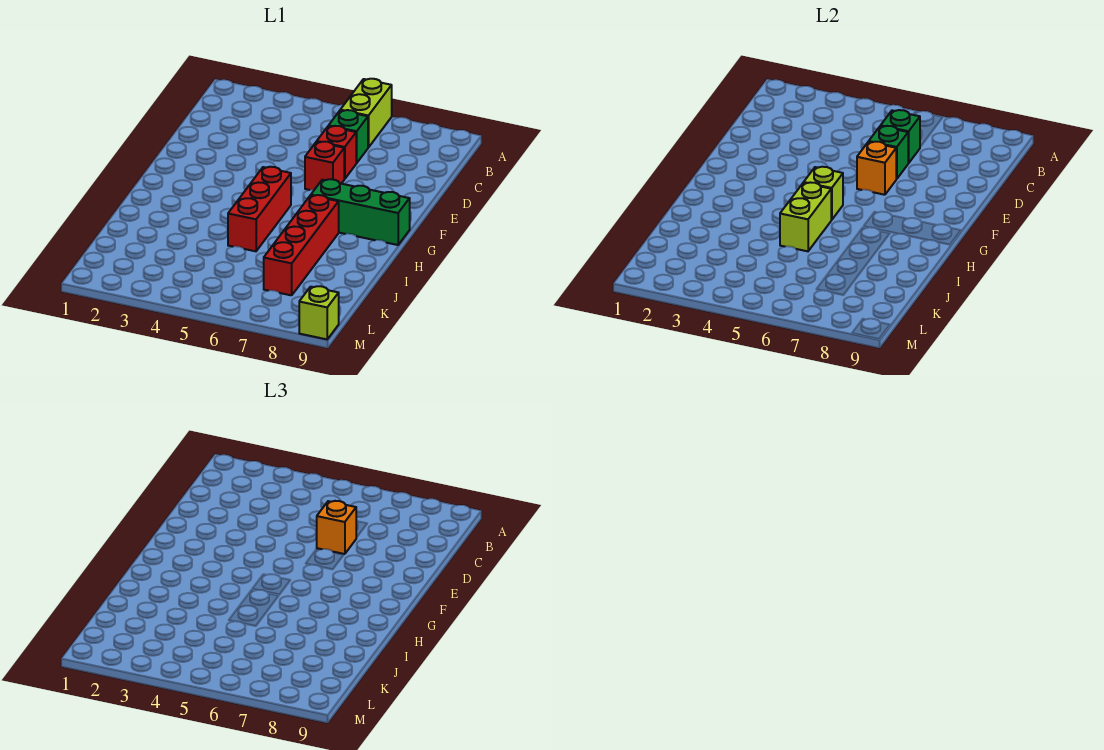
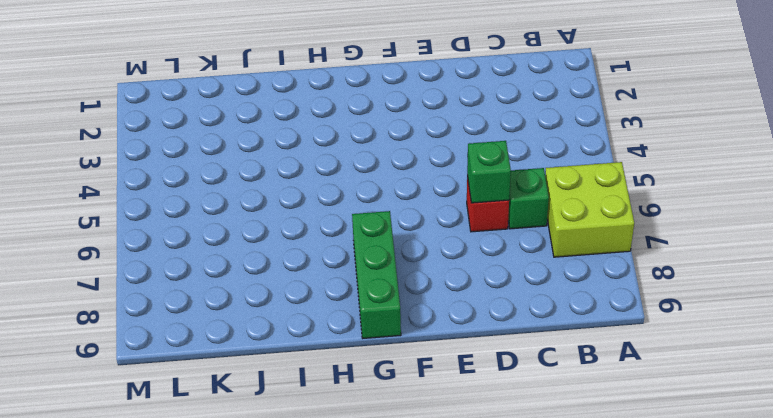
lime brick A6:B7 level 1 -> lime brick A6:B6 level 1
none -> red brick E6 level 1
none -> red brick G5:I5 level 1
none -> red brick H7:K7 level 1

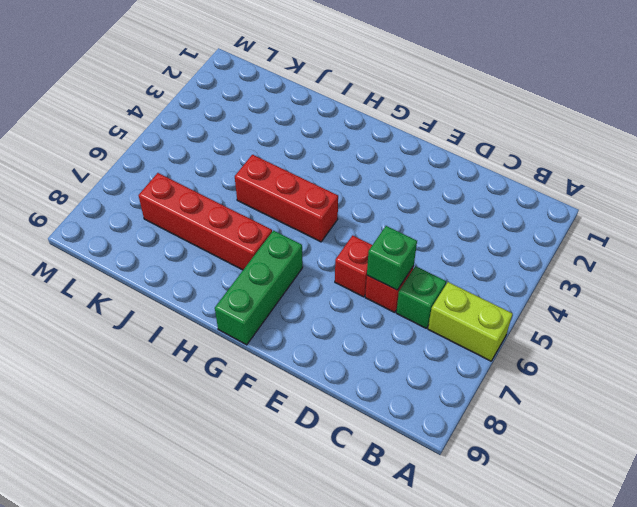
none -> lime brick M9 level 1
none -> green brick C6 level 2
none -> orange brick E6 level 2

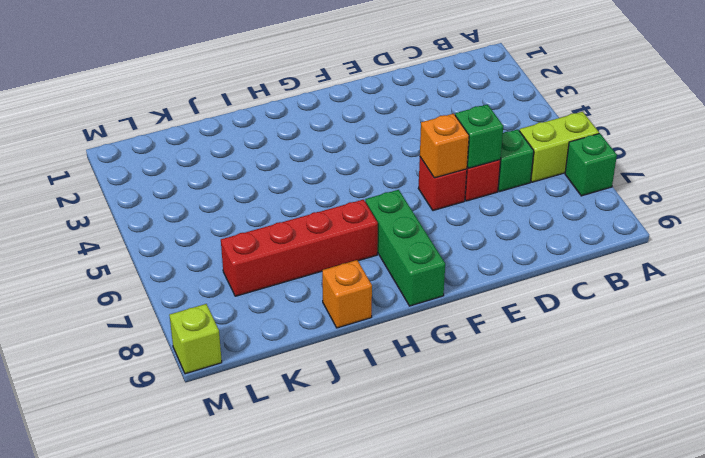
green brick A7 level 1 -> green brick C6 level 2
orange brick I9 level 1 -> orange brick D6 level 3
none -> red brick G5:I5 level 1
none -> lime brick G5 level 2
none -> lime brick H5:I5 level 2

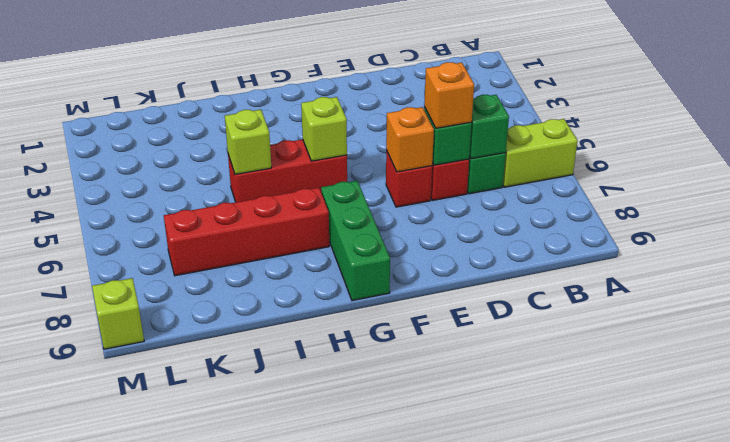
lime brick I5 level 2 -> lime brick H5:I5 level 2

